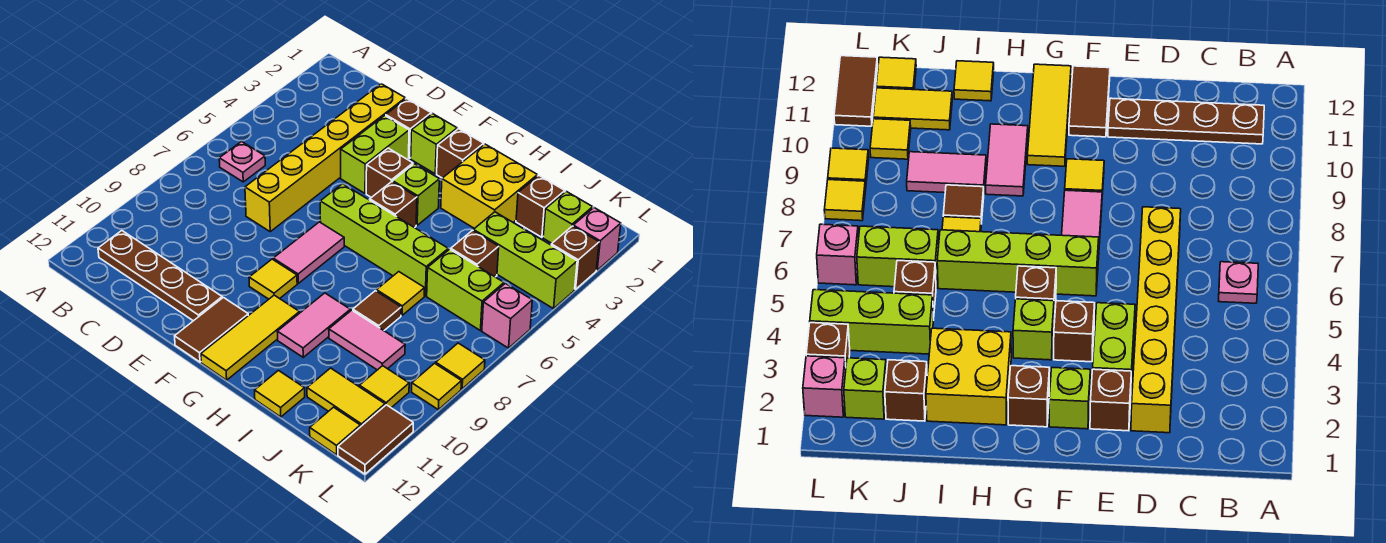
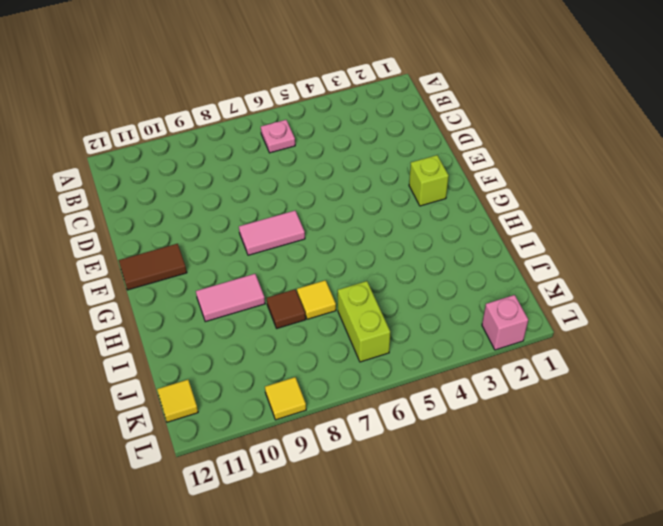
none -> brown plate B11:E11 level 1
none -> yellow brick D2:D7 level 1
none -> brown brick E2 level 1
none -> lime brick E3:E4 level 1

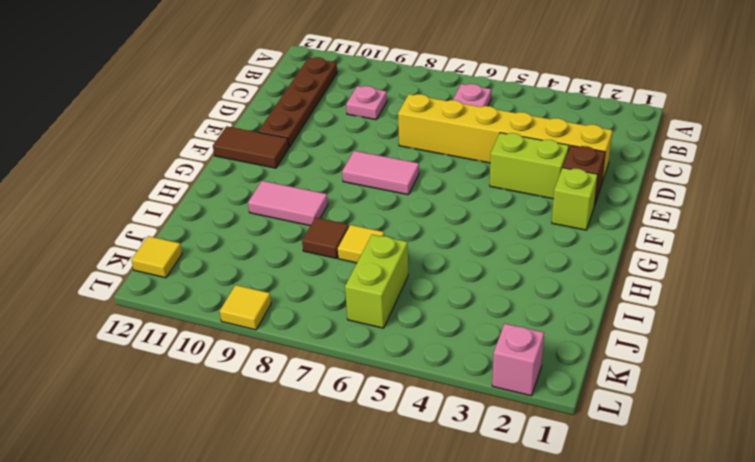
pink plate C9 level 1 -> none
none -> brown brick F4 level 1
none -> lime brick F6:I6 level 1
none -> yellow tile F9 level 1
none -> brown brick G2 level 1

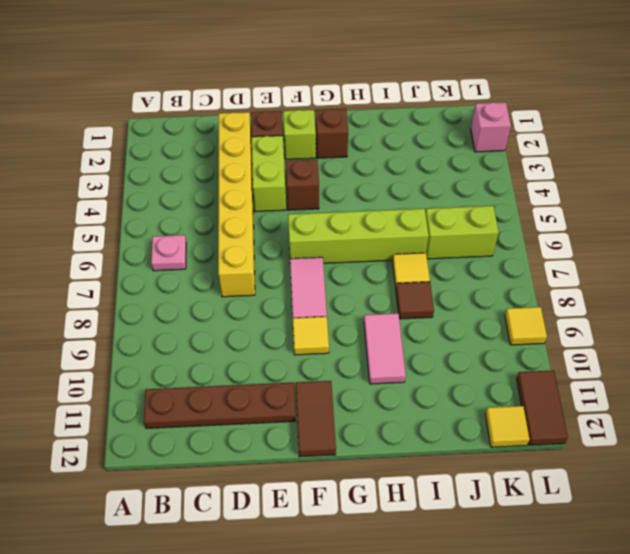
none -> lime brick G4 level 1
none -> brown brick G5 level 1
none -> yellow tile G10:G12 level 1
none -> yellow brick H2:I3 level 1

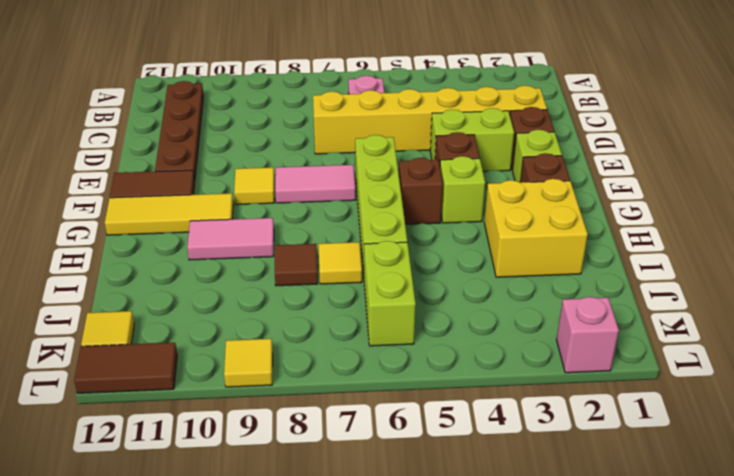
none -> pink tile I9:J9 level 1
none -> yellow tile I12 level 1
none -> brown brick J2 level 1
none -> lime brick J4:L4 level 1

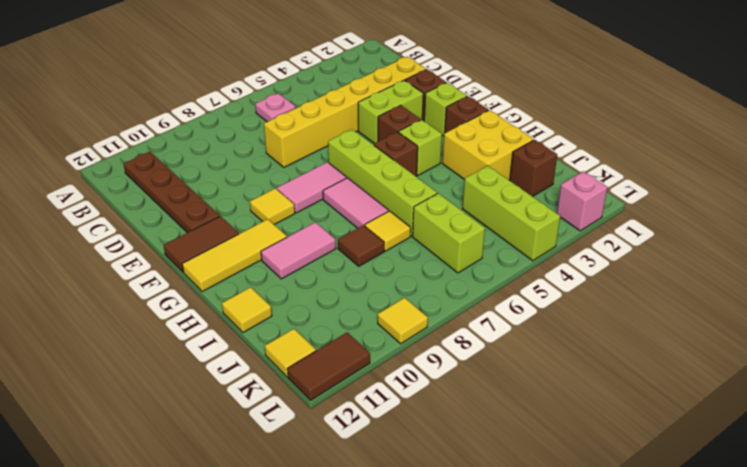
pink tile G7:H7 level 1 -> pink tile I9:J9 level 1
none -> brown brick J5 level 1
none -> yellow tile J11:K11 level 1
none -> lime brick K2 level 1
none -> yellow tile K10 level 1

